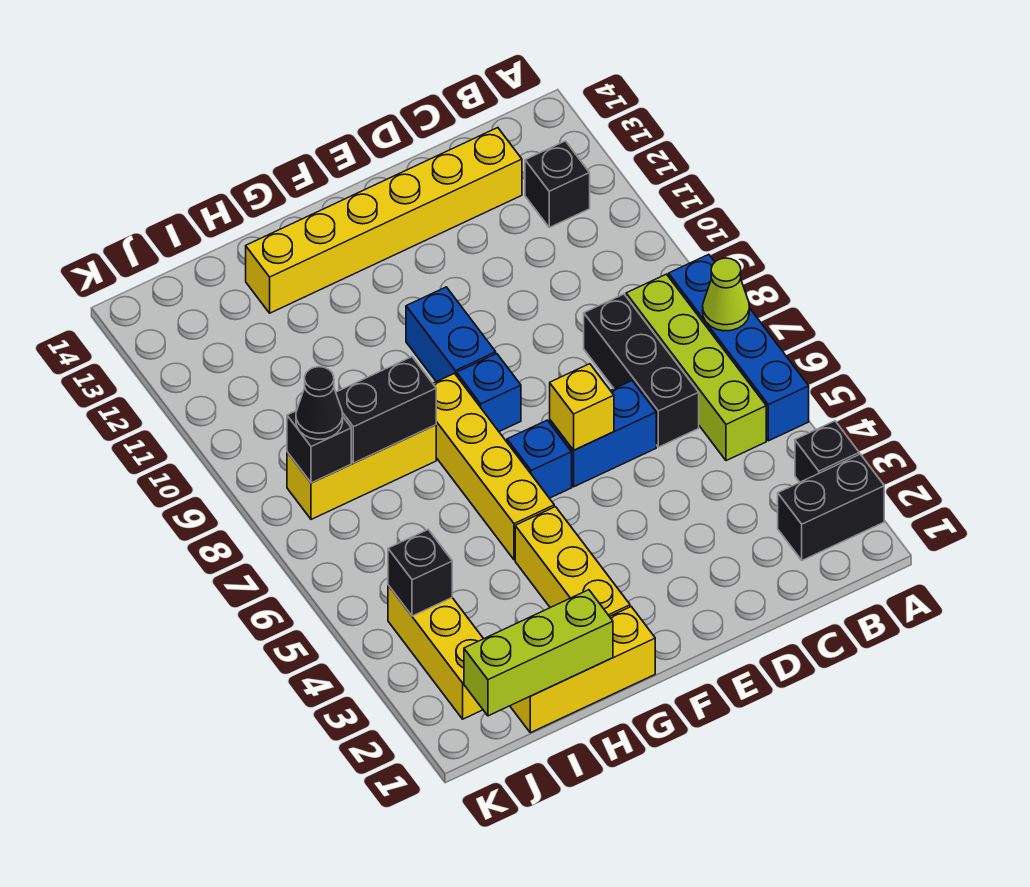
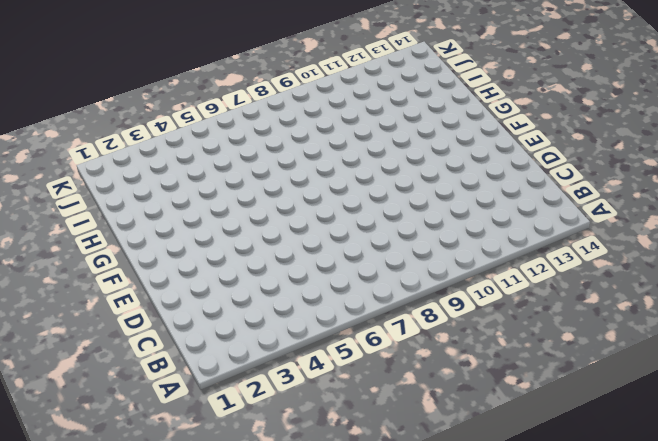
none -> black brick A2:B2 level 1
none -> black brick A3 level 1
none -> blue brick A5:A8 level 1

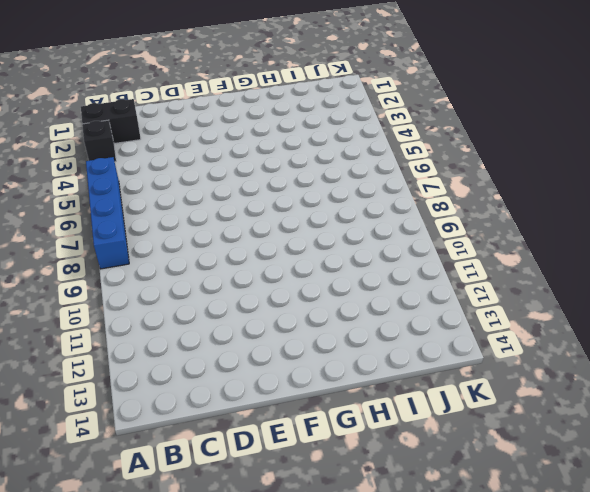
none -> lime brick B5:B8 level 1
none -> black brick B12 level 1
none -> black brick C6:C8 level 1

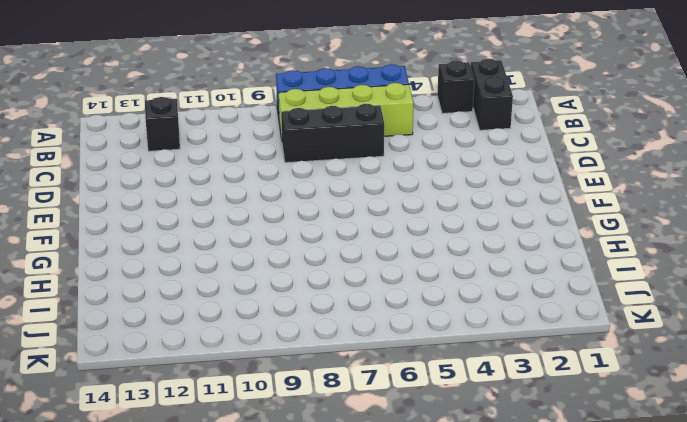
none -> yellow brick C13:H13 level 1
none -> blue brick D6:E6 level 1
none -> blue brick F6 level 1

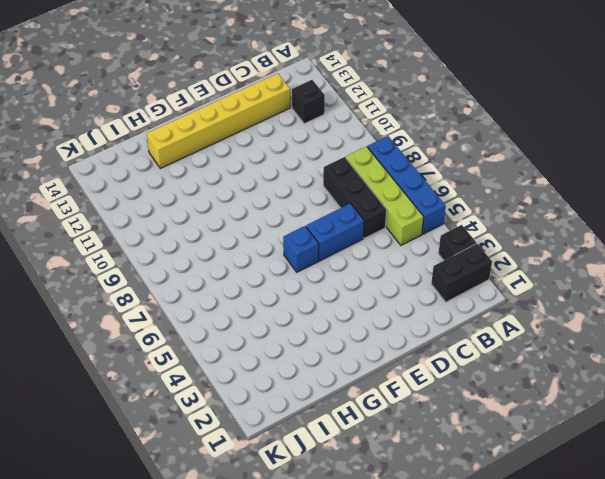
none -> blue brick F8 level 1
none -> blue brick F9:F10 level 1
none -> yellow brick G1:I1 level 1

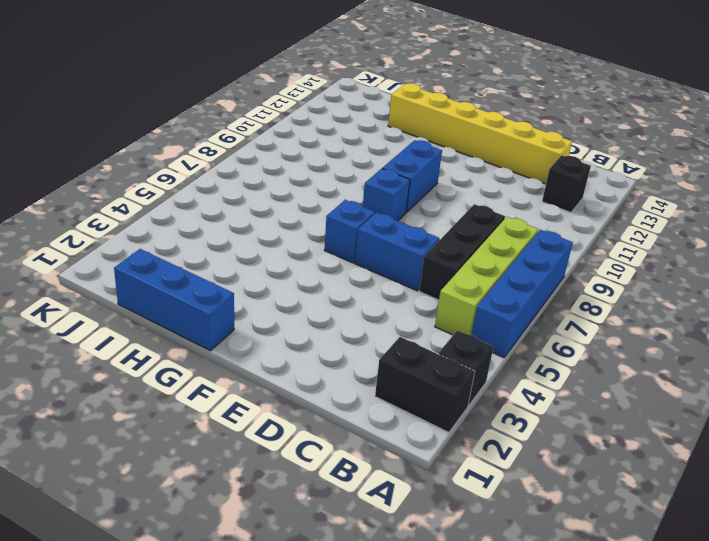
blue brick G1:I1 level 1 -> yellow brick G1:I1 level 1
none -> yellow brick G2:G4 level 1
none -> yellow brick G5:G8 level 1
none -> yellow brick H8:J8 level 1

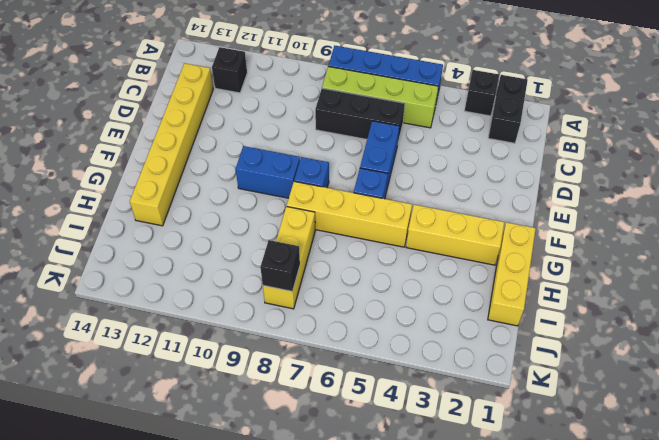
none -> yellow brick J2:J4 level 1
none -> lime cone A7 level 2
none -> yellow brick E6 level 2

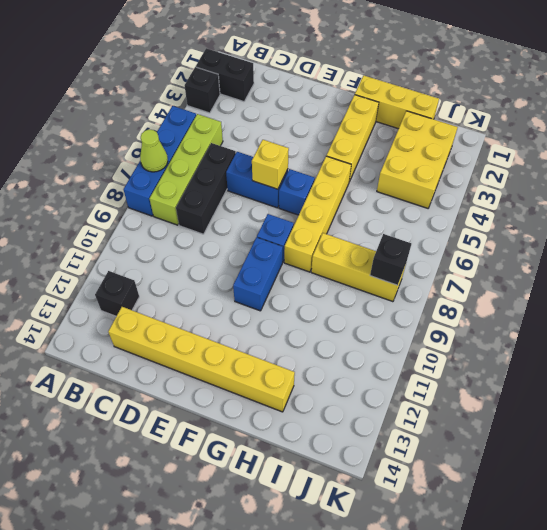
yellow brick I2:J4 level 1 -> yellow brick J2:J4 level 1
none -> lime brick H1:J1 level 2
none -> black brick H8:I8 level 2
none -> black brick J4 level 2

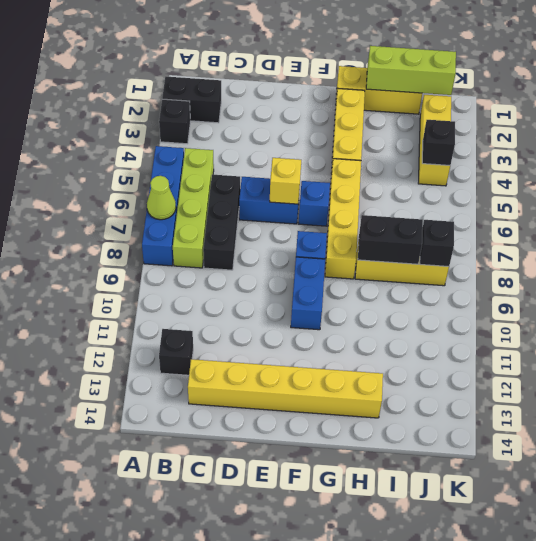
none -> black cone J8 level 3

